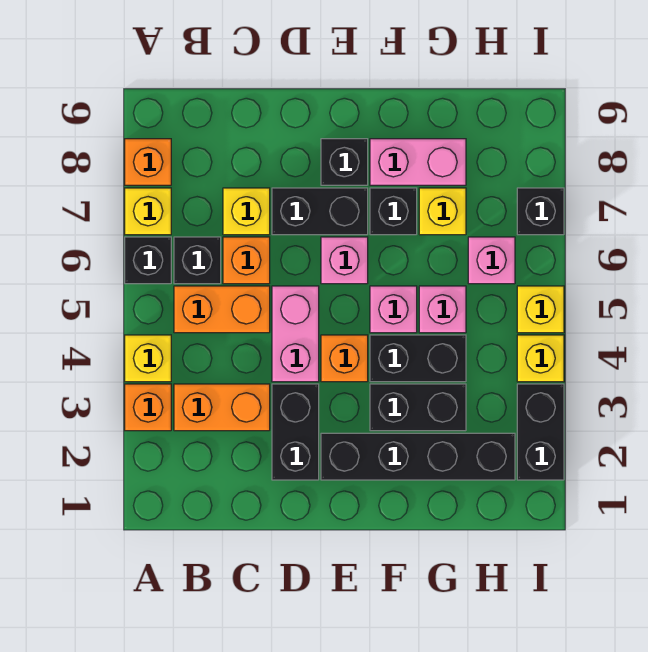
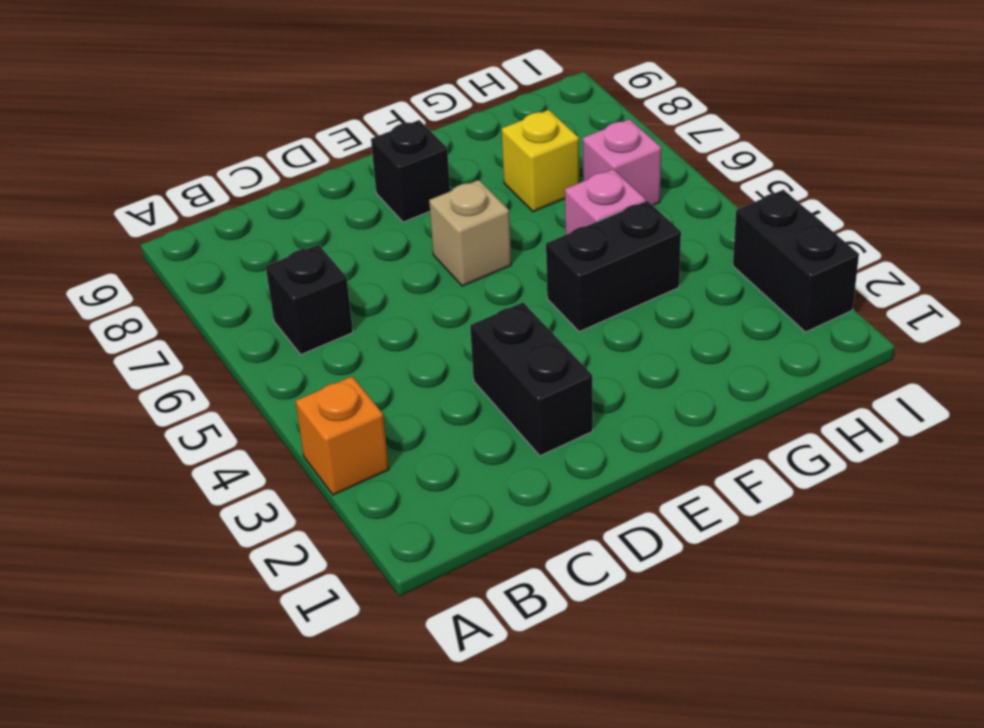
tan brick E6 level 1 -> pink brick E6 level 1
none -> yellow brick A4 level 1
none -> black brick A6 level 1
none -> yellow brick A7 level 1

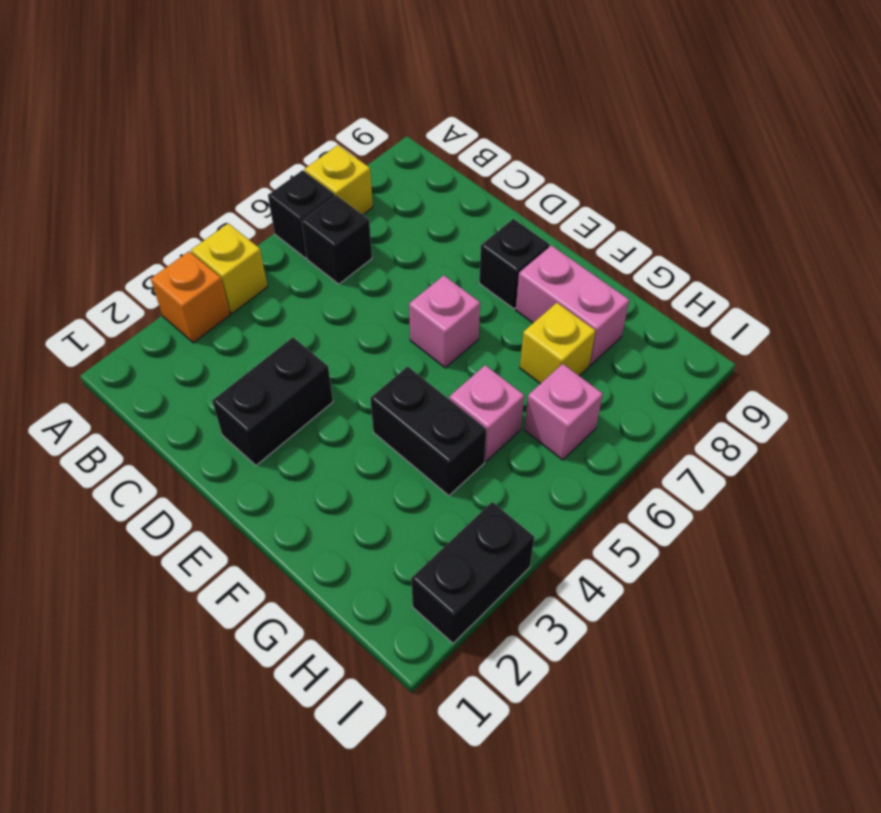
none -> orange brick A8 level 1
none -> orange brick B3:C3 level 1
none -> orange brick B5:C5 level 1

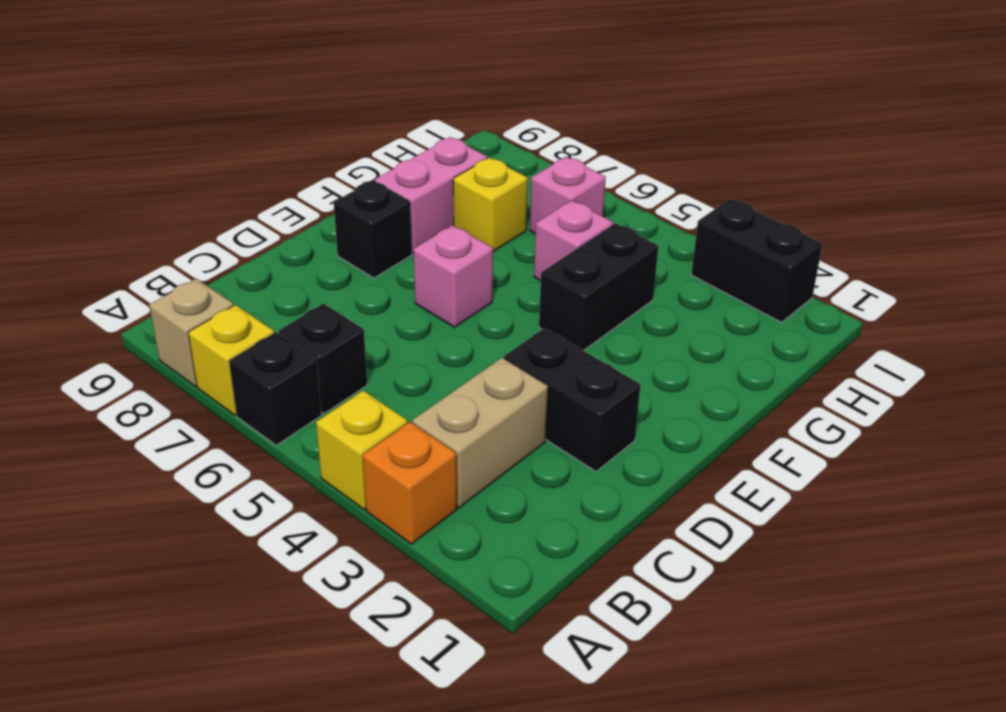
tan brick A8 level 1 -> orange brick A8 level 1
tan brick B3:C3 level 1 -> orange brick B3:C3 level 1
none -> orange brick B5:C5 level 1
none -> orange brick C6 level 1
none -> yellow brick C7 level 1

